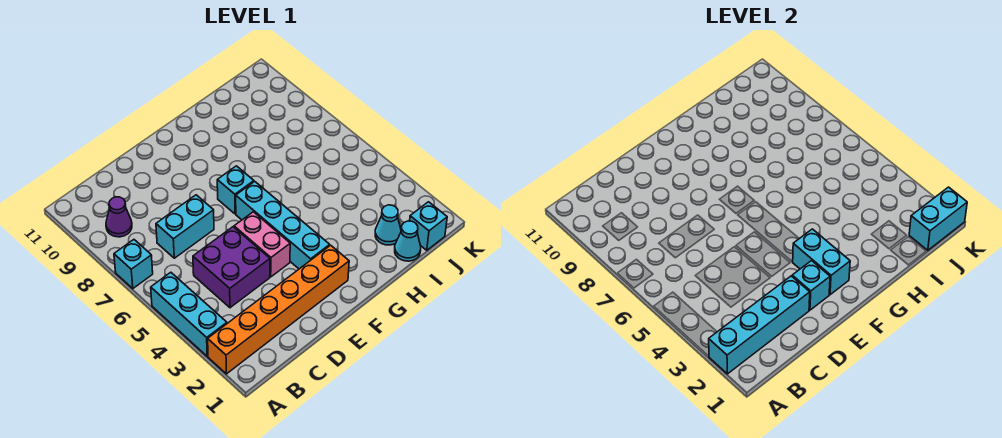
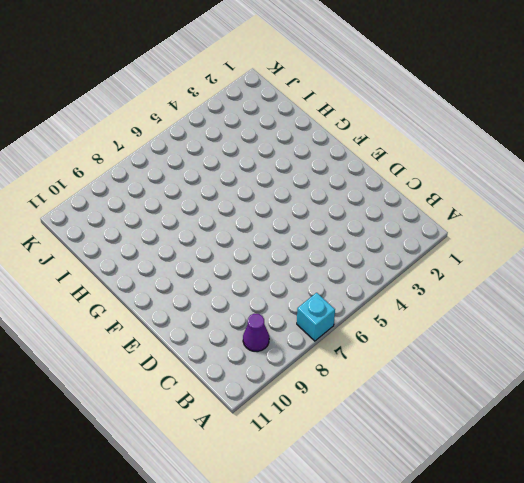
none -> orange brick A2:F2 level 1
none -> cyan brick A3:A5 level 1
none -> purple brick C4:D5 level 1

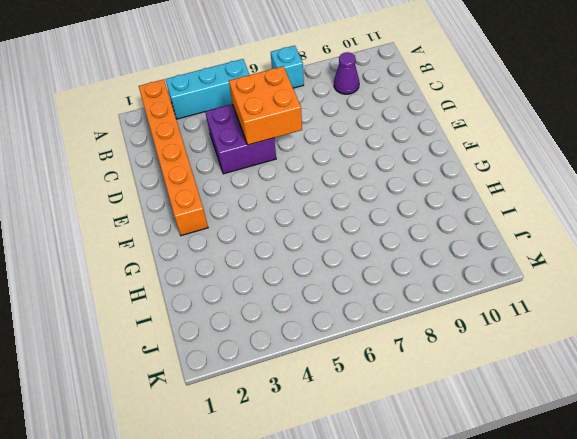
orange brick C5:D6 level 2 -> none
none -> cyan brick C7:D7 level 1
none -> pink brick E4:E5 level 1
none -> cyan brick F3:F6 level 1

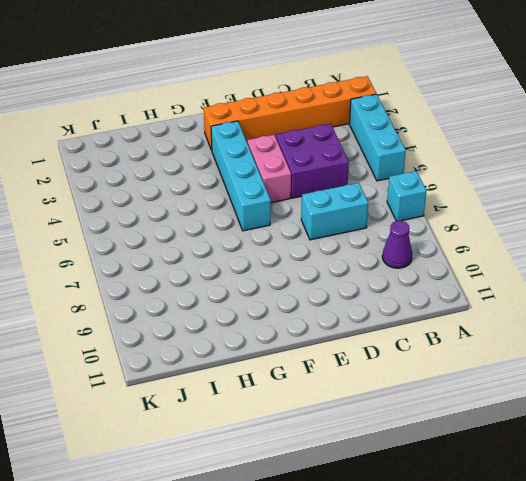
none -> cyan brick F7 level 1
none -> cyan cone I1 level 1
none -> cyan cone I2 level 1

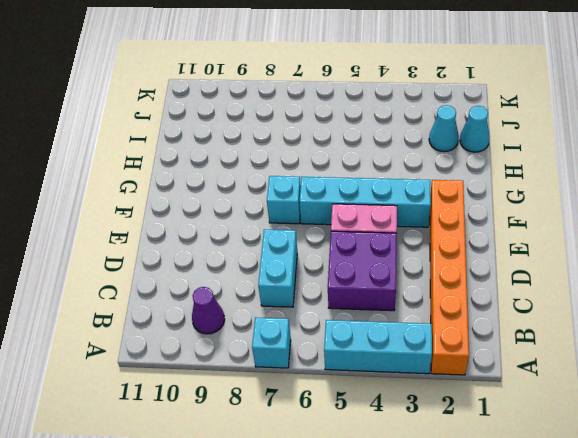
none -> cyan brick J1 level 1
none -> cyan brick A2:D2 level 2
none -> cyan brick E2 level 2

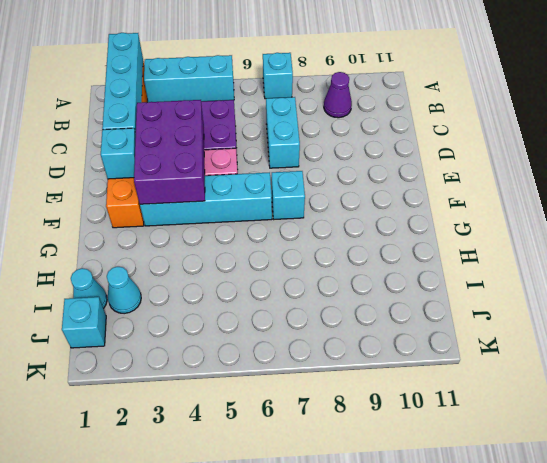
purple brick D3:F4 level 2 -> cyan brick F2:F3 level 2
none -> cyan brick J1:K1 level 2

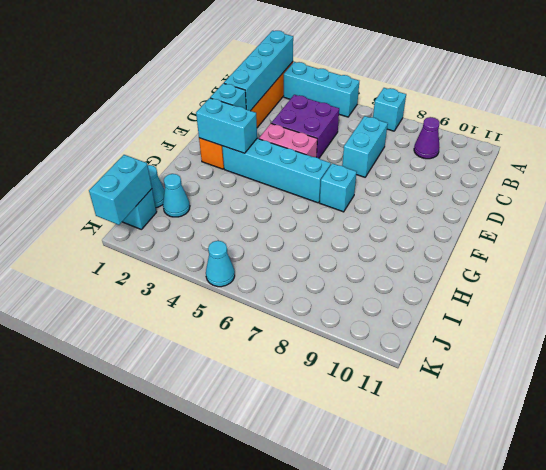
cyan cone K5 level 1 -> none

